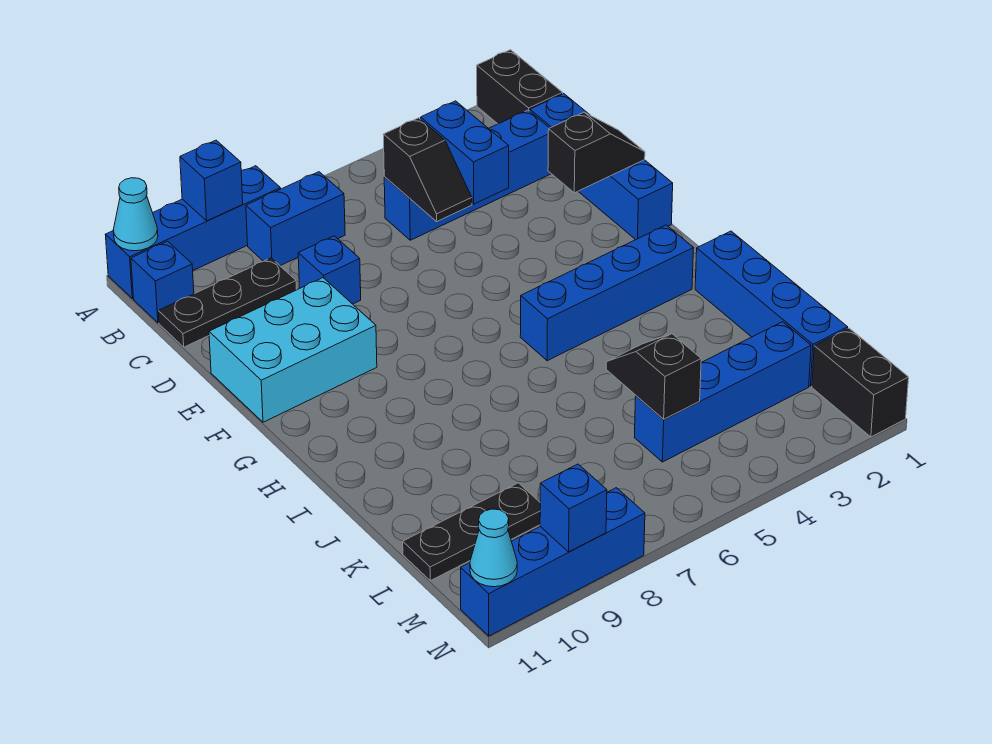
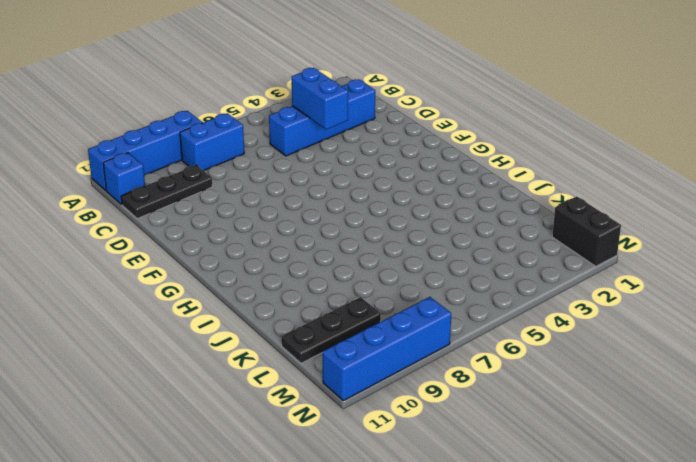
none -> black brick A1:B1 level 1
none -> blue brick C1:F1 level 1
none -> blue brick D8 level 1

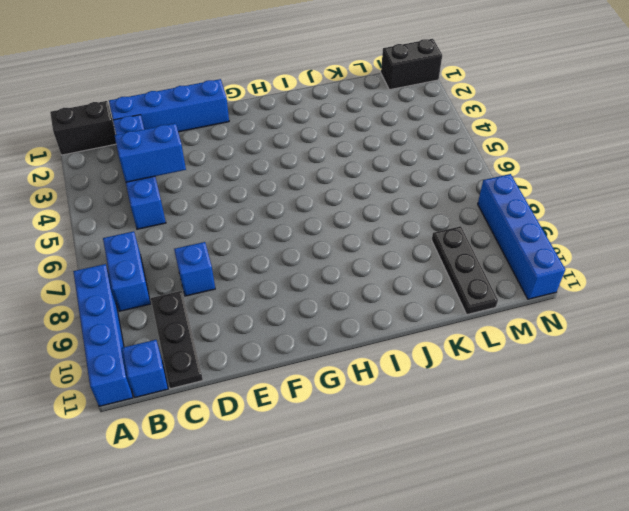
none -> cyan brick E9:F11 level 1
none -> blue brick H2:H5 level 1
none -> blue brick I1:L1 level 1

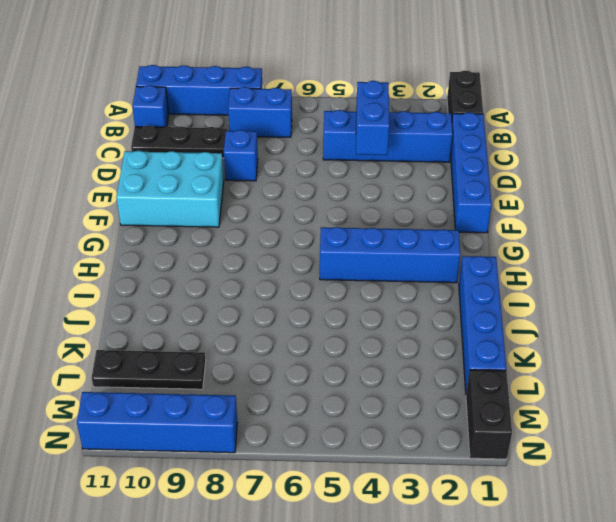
none -> blue brick L2:L5 level 1
none -> blue brick A9 level 2
none -> cyan cone A11 level 2

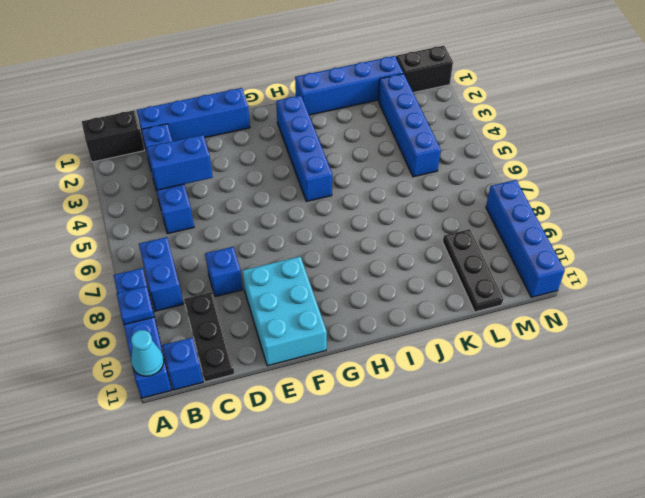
blue plate A9 level 2 -> blue brick A9 level 2
none -> black slope C5:D5 level 2 top C
none -> black slope E1:E2 level 2 top 2
none -> black slope K5:L5 level 2 top L

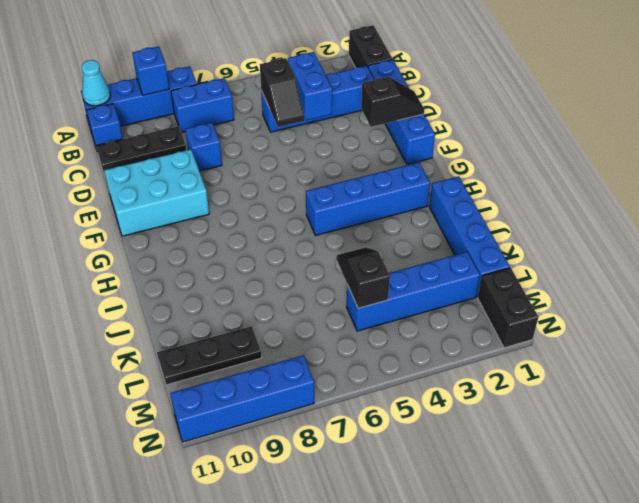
none -> blue brick N9 level 2
none -> cyan cone N11 level 2

